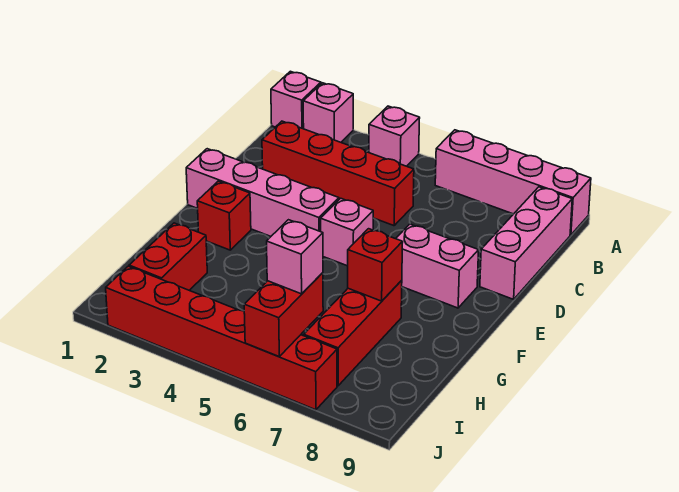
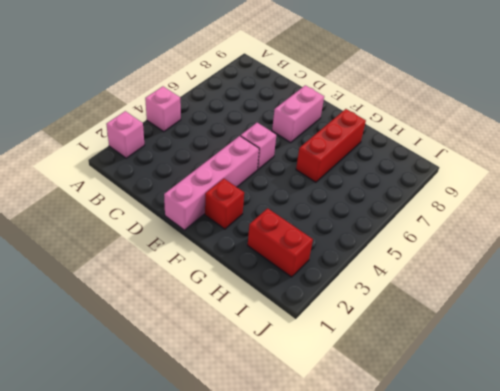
red brick G6:G8 level 1 -> red brick G7:I7 level 1
none -> pink brick A1 level 1
none -> pink brick A6:A9 level 1
none -> pink brick B9:D9 level 1

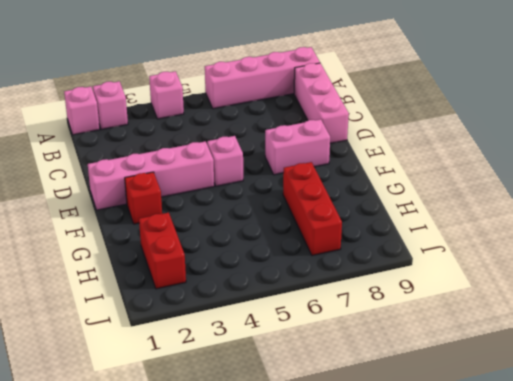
none -> red brick C2:C5 level 1
none -> red brick J2:J7 level 1
none -> red brick G7 level 2

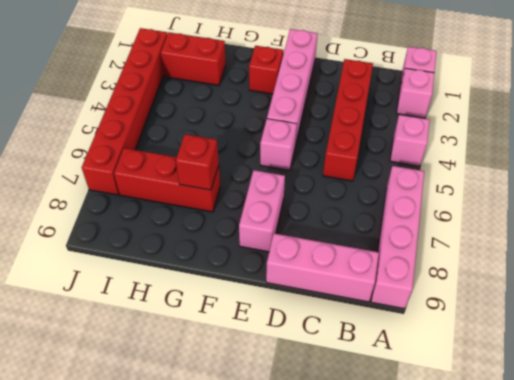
none -> red brick I6:J6 level 2
none -> pink brick I6 level 3

